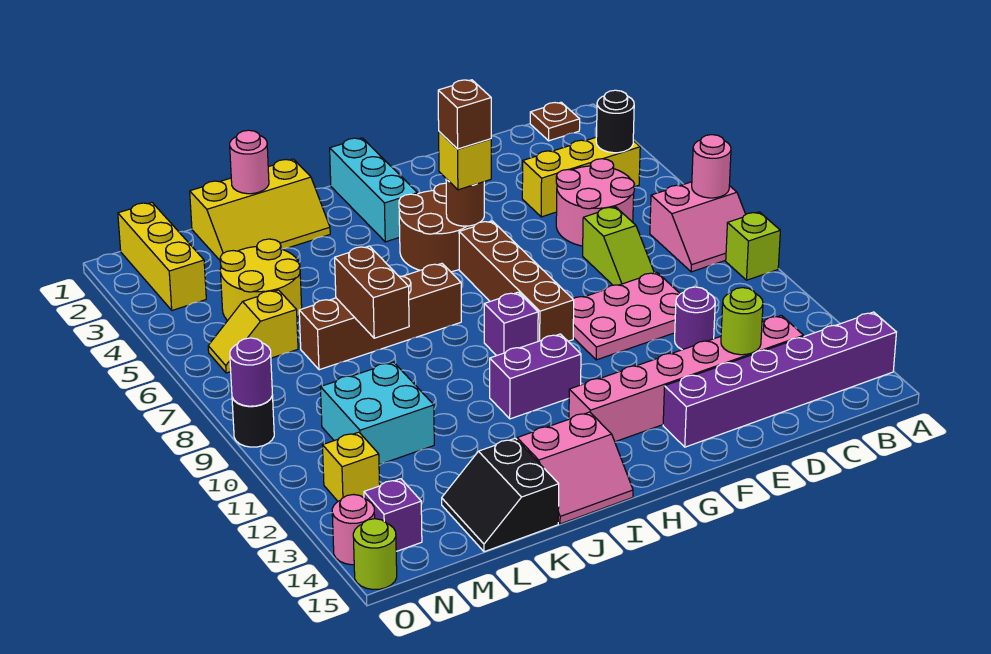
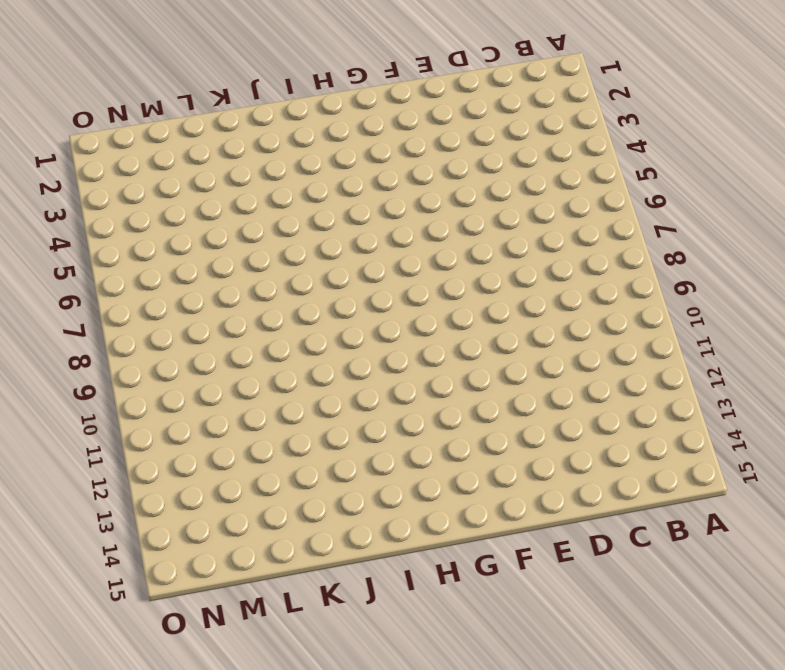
none -> pink slope A7:B8 level 1 top 7
none -> lime brick A9 level 1
none -> purple brick A14:F14 level 1
none -> brown plate B1 level 1

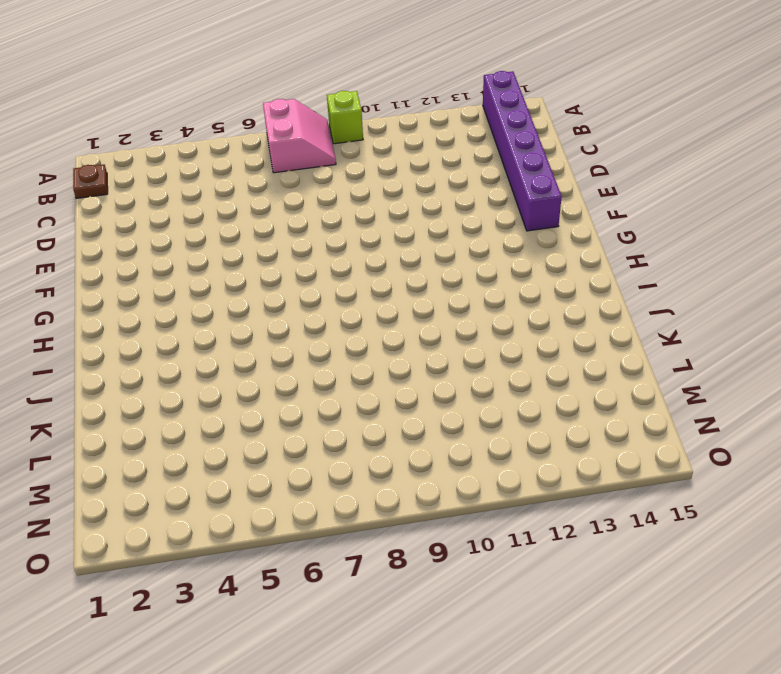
none -> yellow brick B4:D4 level 1
none -> pink round brick C5:D6 level 1
none -> pink brick C13:H13 level 1
none -> lime slope D7:D8 level 1 top 7

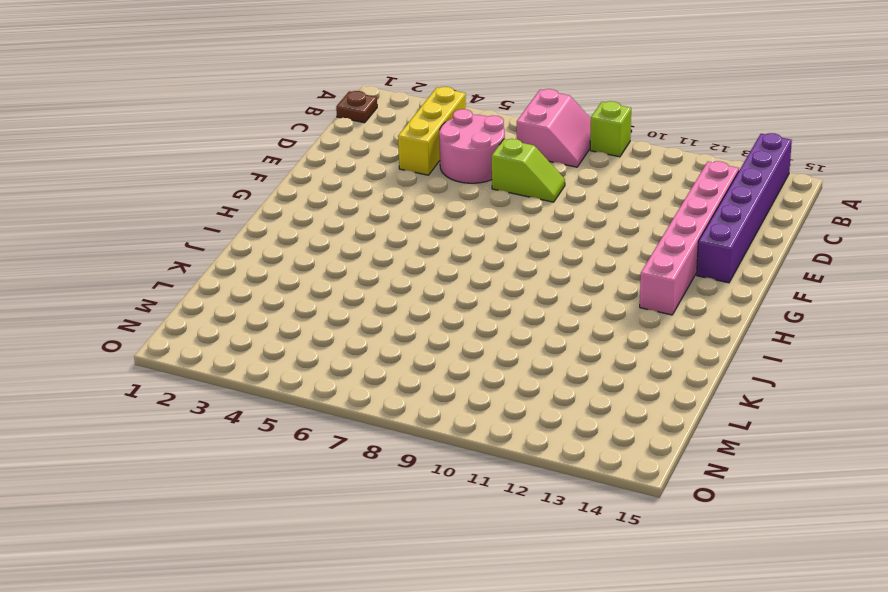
none -> pink plate D9:F10 level 1
none -> purple round brick D11 level 1
none -> brown round brick G4:H5 level 1
none -> brown brick G6:G9 level 1

